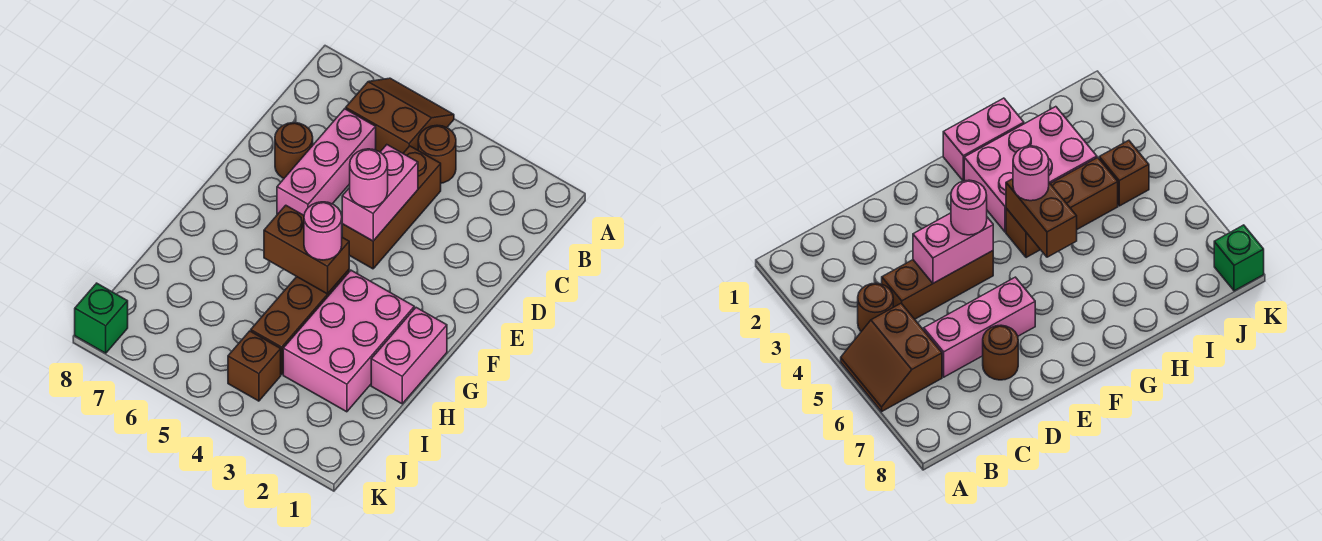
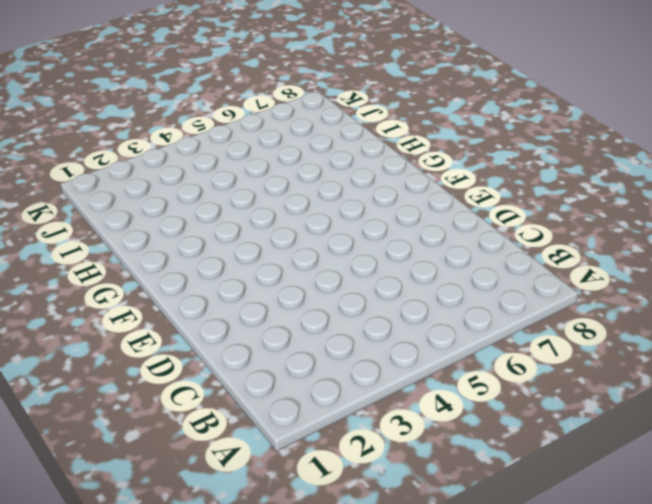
none -> brown slope A5:B6 level 1 top B
none -> brown round brick B4 level 1
none -> brown brick C4:E4 level 1

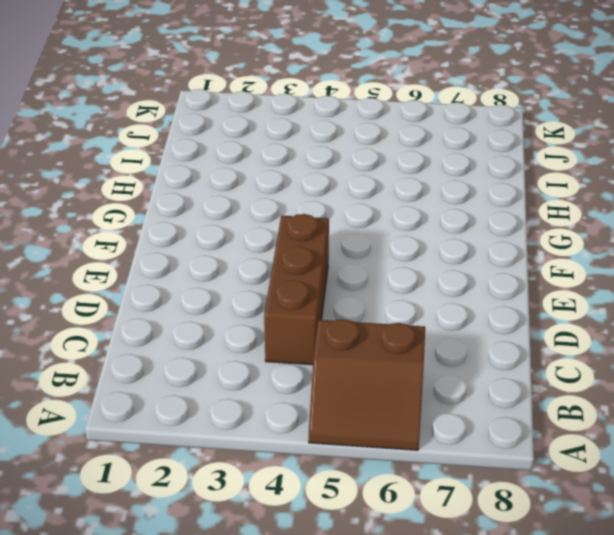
none -> brown round brick B4 level 1
none -> pink brick C6:E6 level 1
none -> brown round brick D7 level 1

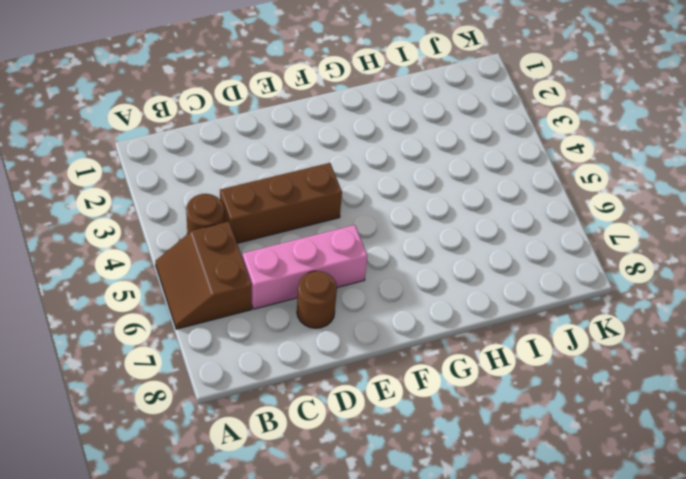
none -> pink brick G1:H1 level 1
none -> pink brick G2:I3 level 1
none -> brown brick G4:I4 level 1

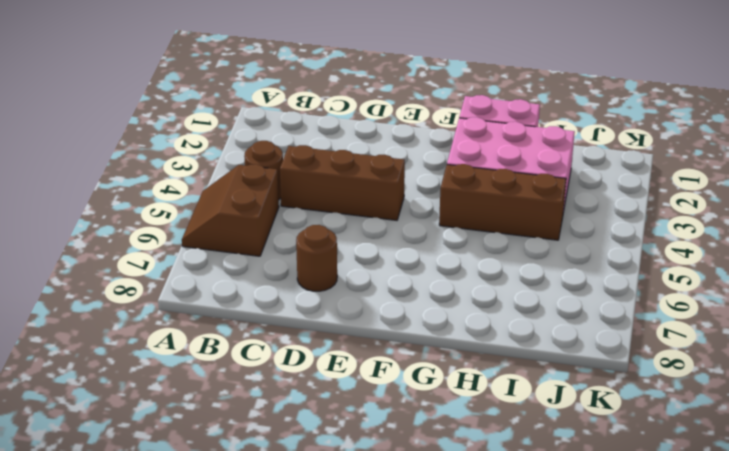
none -> pink brick C6:E6 level 1
none -> brown brick J4 level 1
none -> green brick K8 level 1

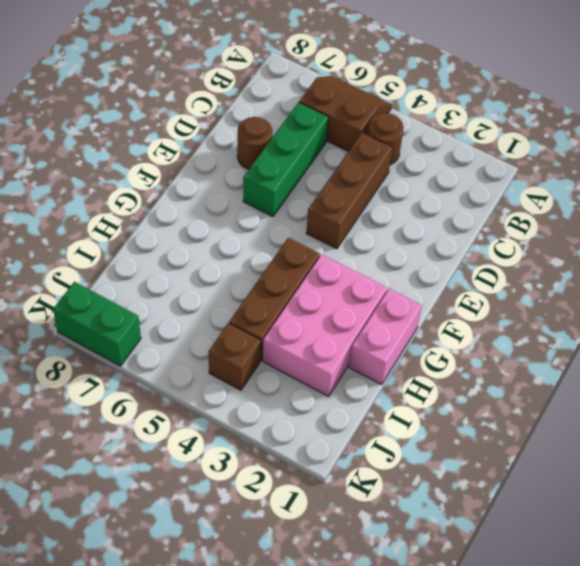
green brick C6:E6 level 1 -> pink brick C6:E6 level 1
green brick K7:K8 level 1 -> green brick K8 level 1
none -> pink brick D4:E4 level 2
none -> brown brick G4:G5 level 2
none -> pink round brick E4 level 3

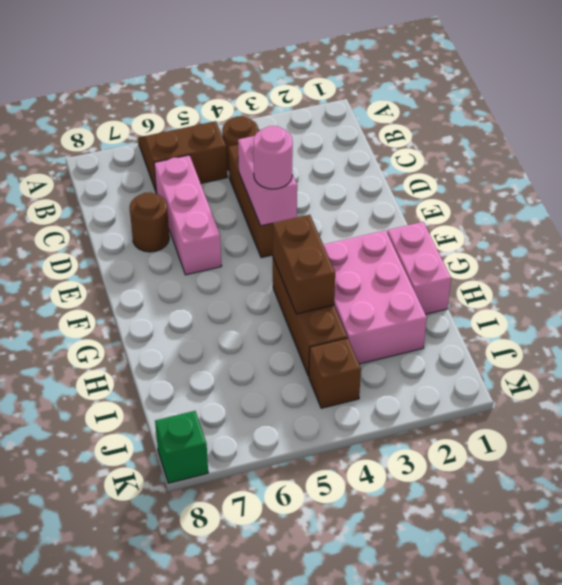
brown brick G4:H4 level 2 -> brown brick G4:G5 level 2
none -> pink round brick G4 level 3

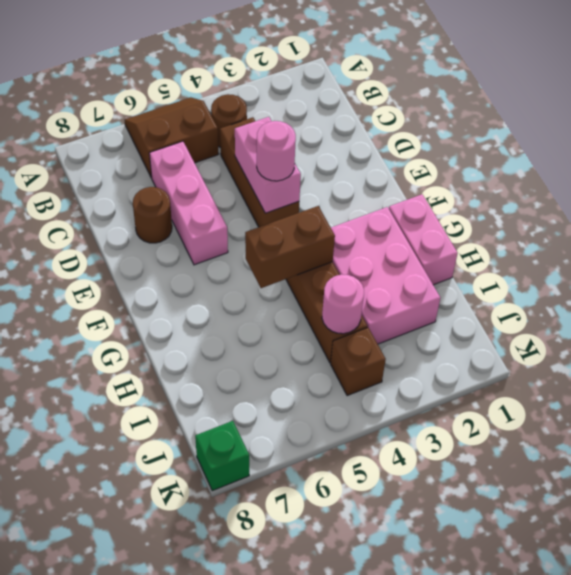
pink round brick I4 level 2 -> pink round brick G4 level 3

